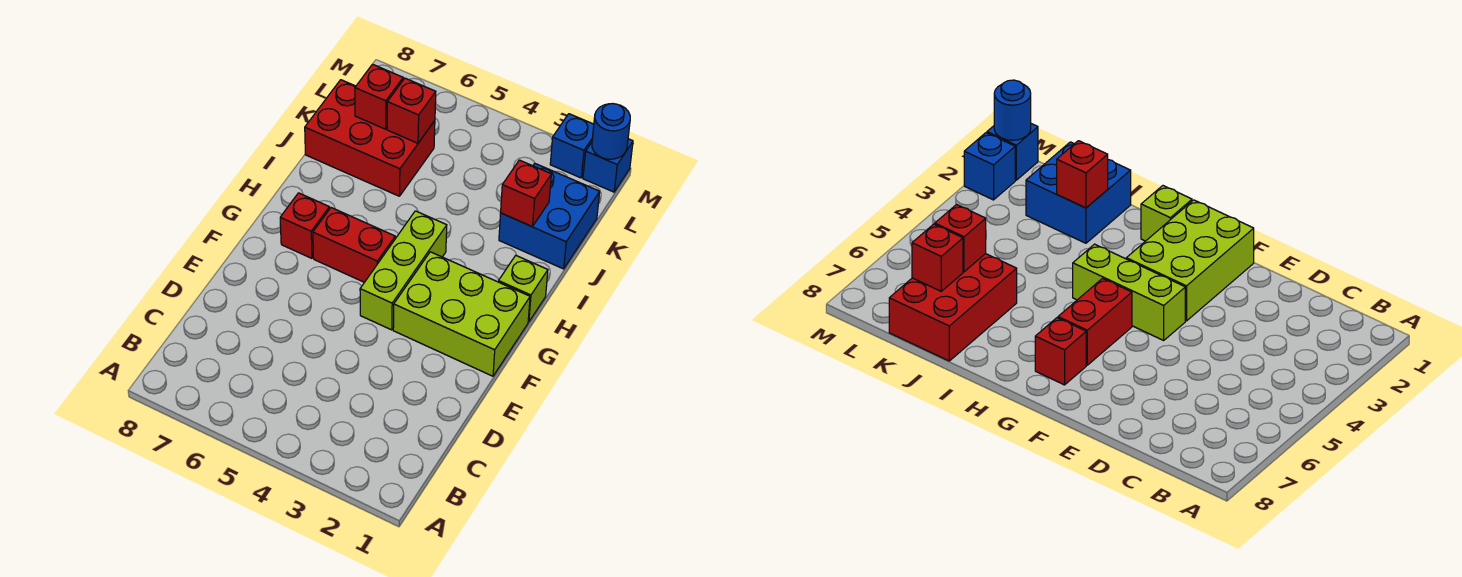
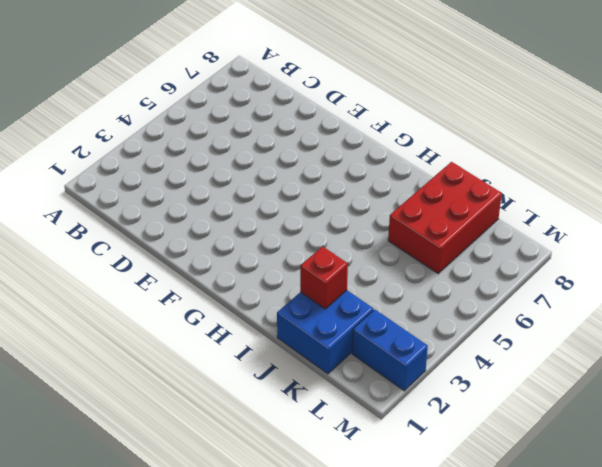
blue brick L2:M2 level 1 -> blue brick M2 level 1
none -> lime brick F1:G3 level 1
none -> lime brick F4:H4 level 1
none -> red brick G5:G6 level 1

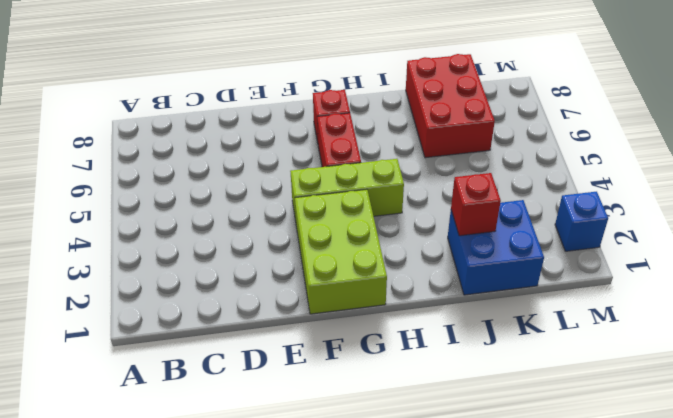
none -> lime brick H1 level 1
none -> blue brick M1 level 1
none -> red brick K6 level 2

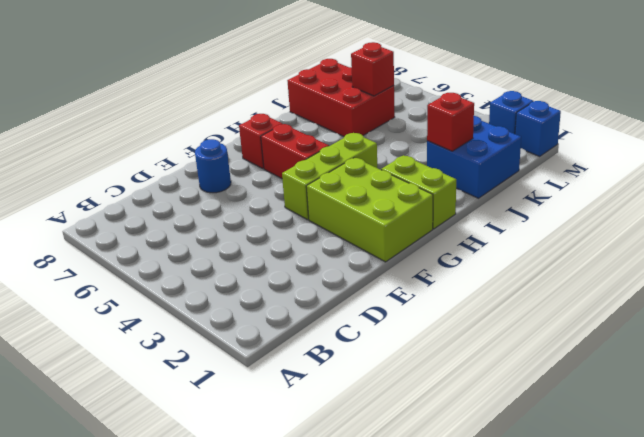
blue round brick E7 level 1 -> blue round brick M1 level 2
lime brick H1:H2 level 1 -> lime brick H1 level 1
none -> red brick K7 level 2

